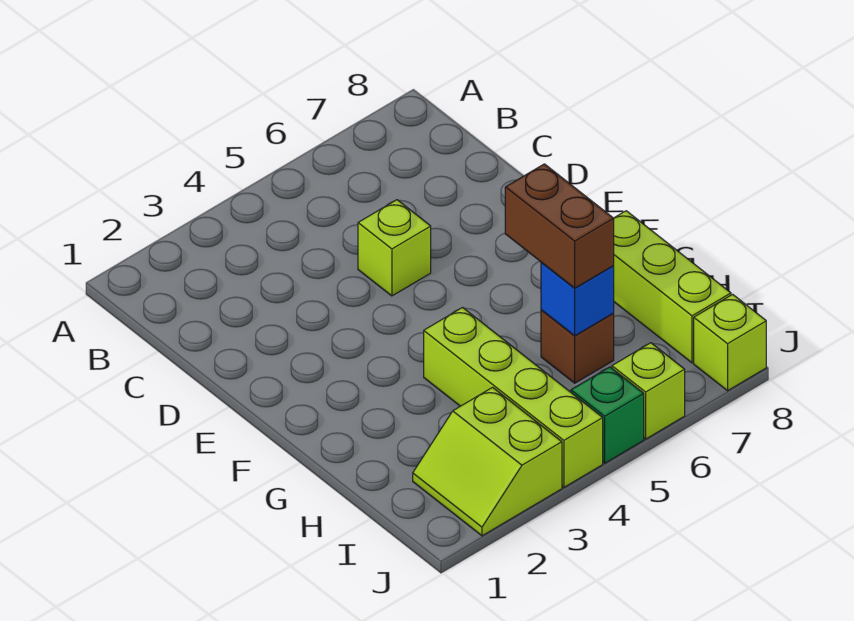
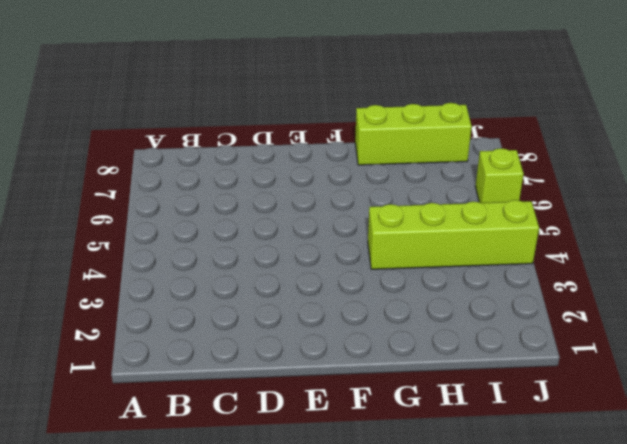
none -> lime brick D5 level 1
none -> brown brick H6 level 1

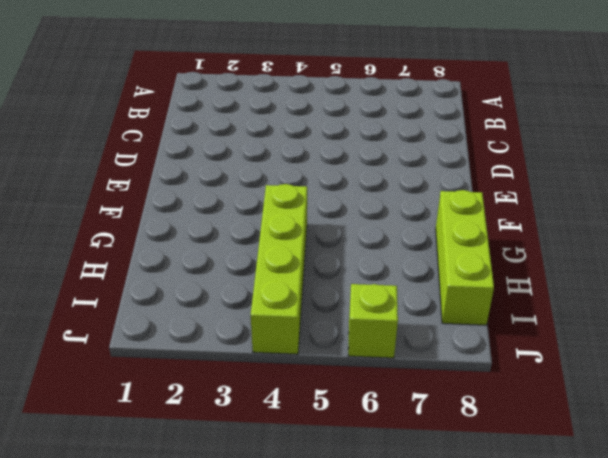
none -> lime brick D5 level 1
none -> brown brick H6 level 1

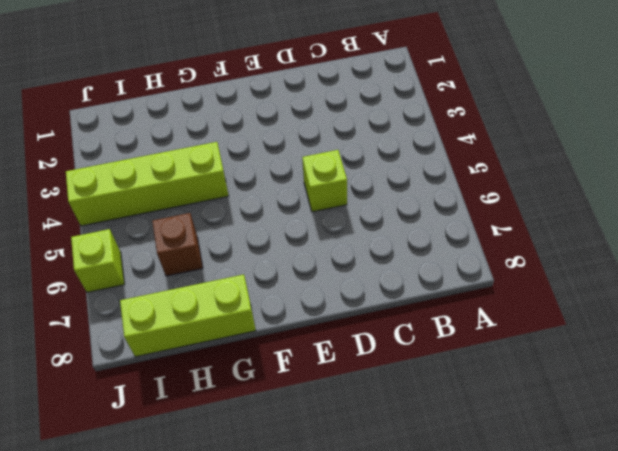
none -> lime slope I2:J3 level 1 top 3
none -> green brick J5 level 1

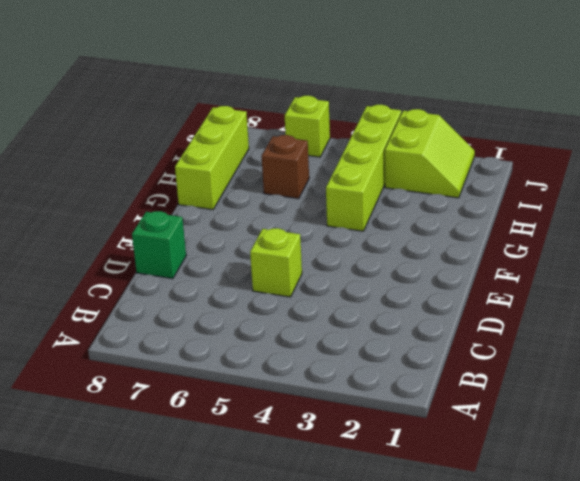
green brick D8 level 1 -> green brick J5 level 1
none -> lime brick J8 level 1
none -> blue brick H6 level 2

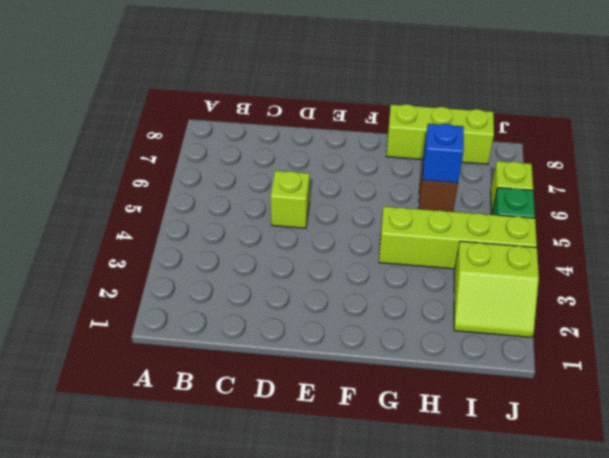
none -> lime brick J8 level 1
none -> brown brick G6:H6 level 3

